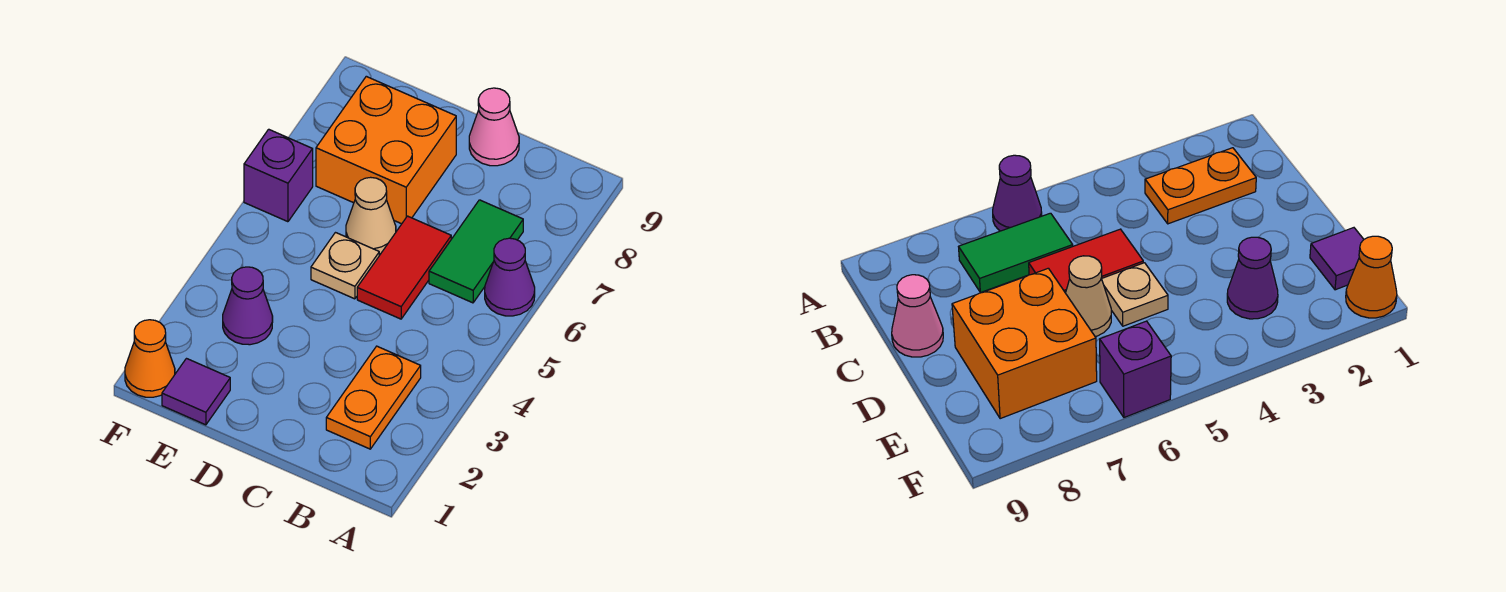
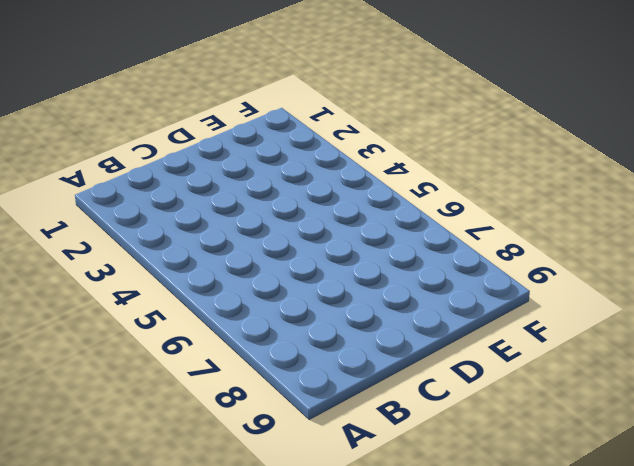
none -> purple cone A6 level 1
none -> orange plate B2:B3 level 1
none -> green tile B6:B7 level 1

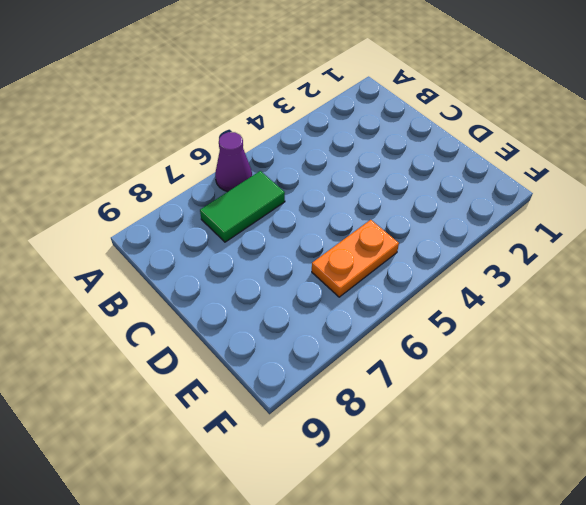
orange plate E5:E6 level 1 -> orange plate B2:B3 level 1
none -> red tile C5:C6 level 1
none -> pink cone C9 level 1
none -> tan plate D5 level 1

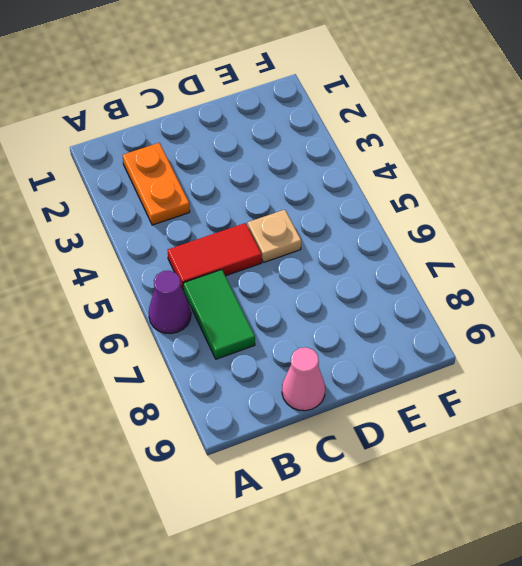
red tile B5:C5 level 1 -> red tile C5:C6 level 1
none -> tan cone D6 level 1
none -> orange brick D7:E8 level 1
none -> purple tile E1 level 1

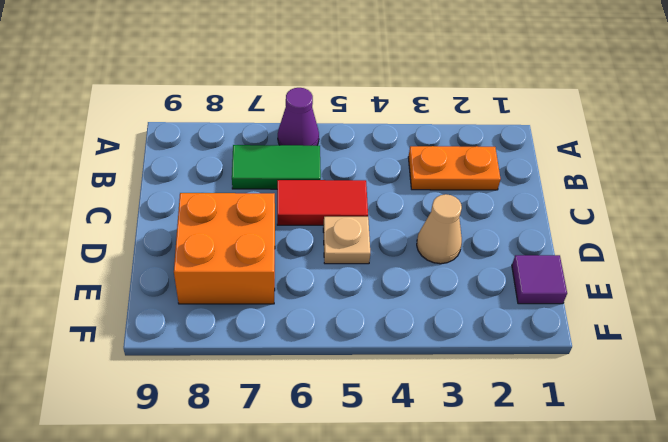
tan cone D3 level 1 -> tan cone D6 level 1
none -> pink cone C9 level 1
none -> purple cone E3 level 1
none -> orange cone F1 level 1

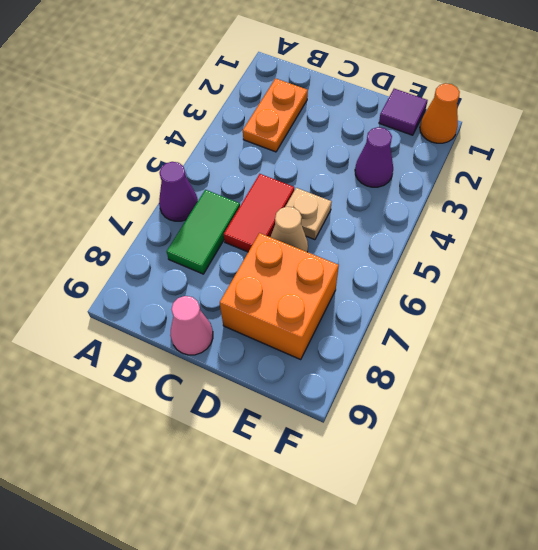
none -> purple brick F6 level 1

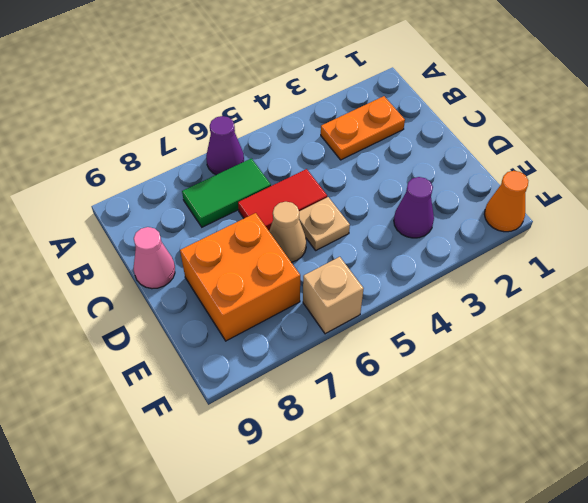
tan brick F6 level 1 -> purple brick F6 level 1
none -> purple tile E1 level 1

